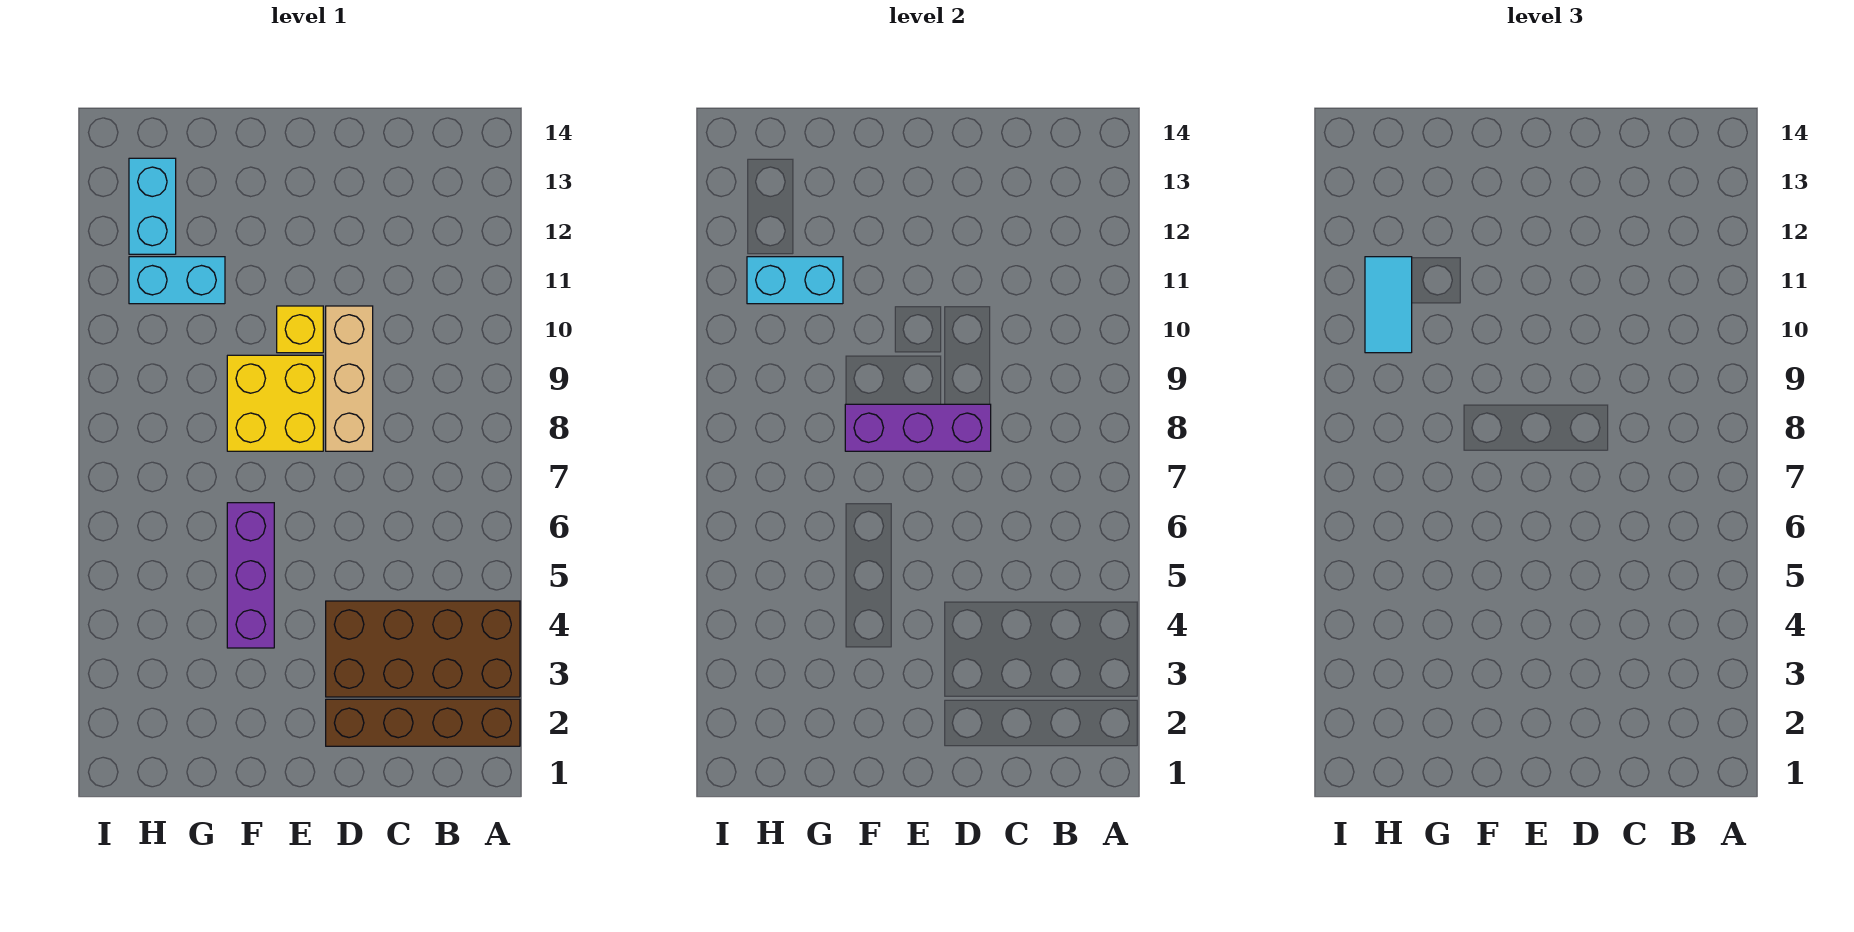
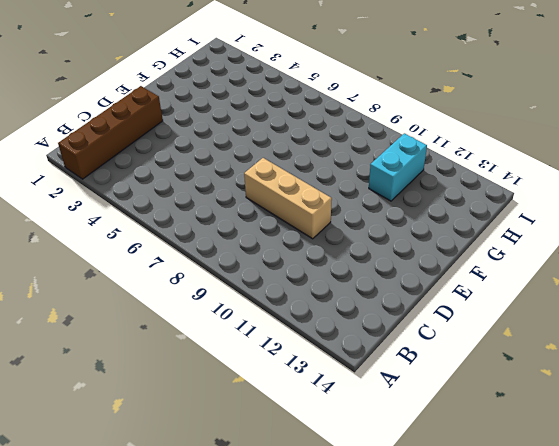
none -> brown brick A3:D4 level 1
none -> yellow brick E8:F9 level 1

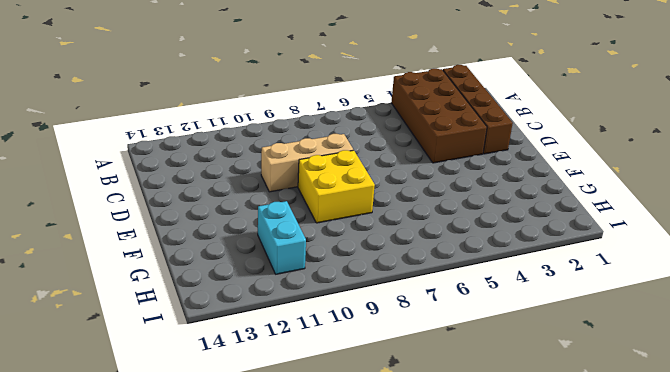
none -> yellow brick E10 level 1
none -> purple brick F4:F6 level 1

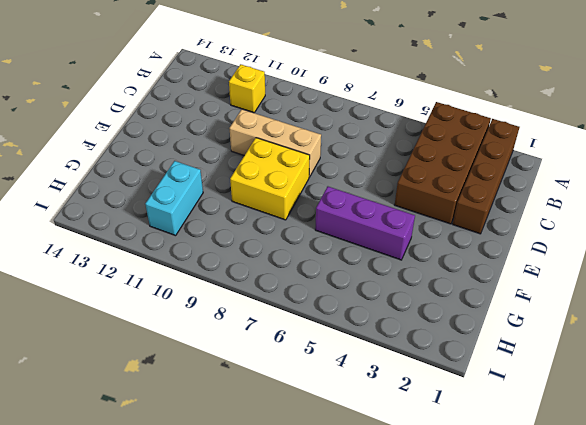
yellow brick B11 level 1 -> yellow brick E10 level 1
none -> cyan brick H12:H13 level 1
none -> purple brick D8:F8 level 2

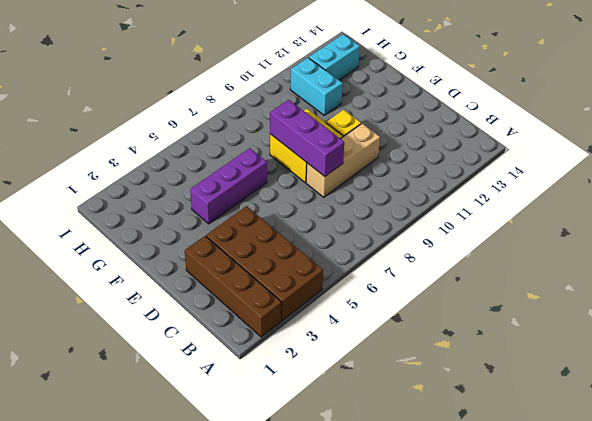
none -> cyan brick G11:H11 level 2
none -> cyan tile H10:H11 level 3

